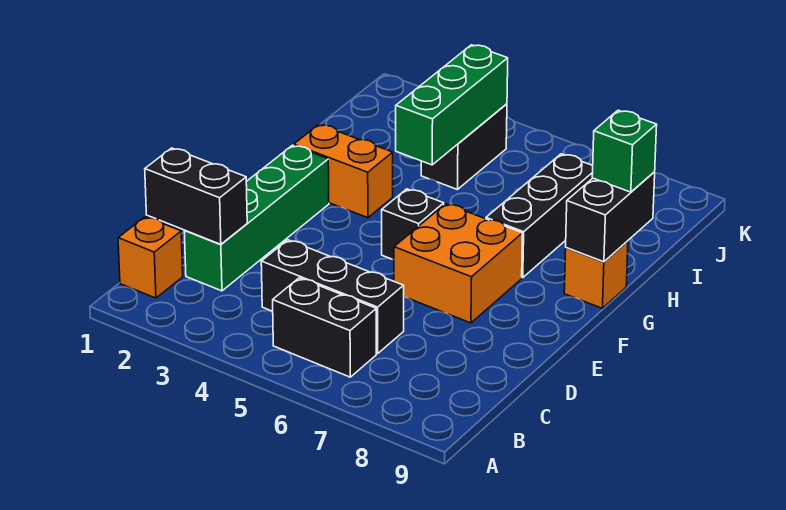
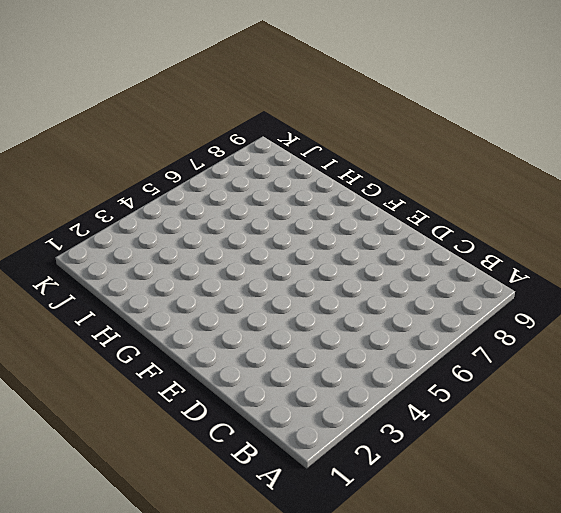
none -> orange brick B1 level 1
none -> black brick B5:B6 level 1
none -> green brick C2:F2 level 1

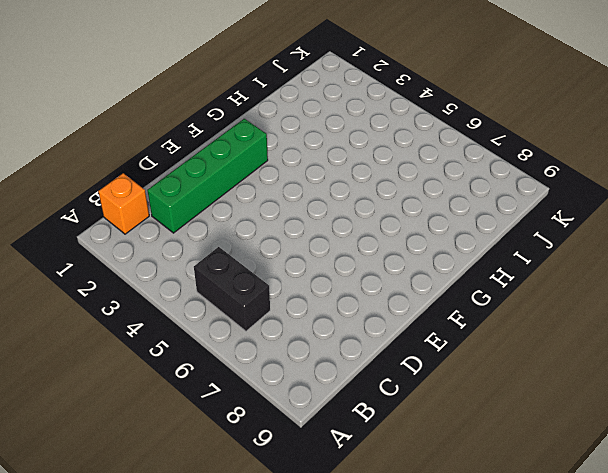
none -> black brick C4:C6 level 1
none -> orange brick E6:F7 level 1
none -> black brick F5 level 1

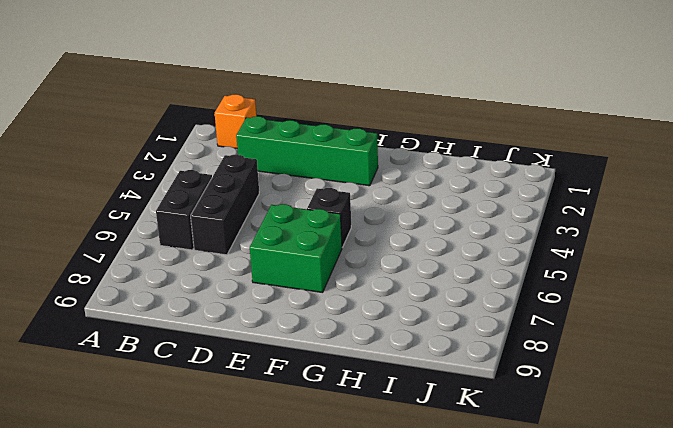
green brick E6:F7 level 1 -> orange brick E6:F7 level 1
none -> orange brick G2:G3 level 1
none -> black brick G7:I7 level 1
none -> orange brick G9 level 1

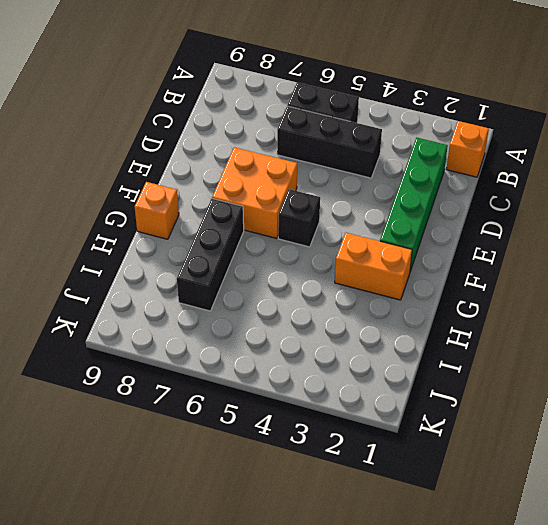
none -> black brick I4:J4 level 1
none -> black brick C1:C2 level 2
none -> black brick G9:H9 level 2

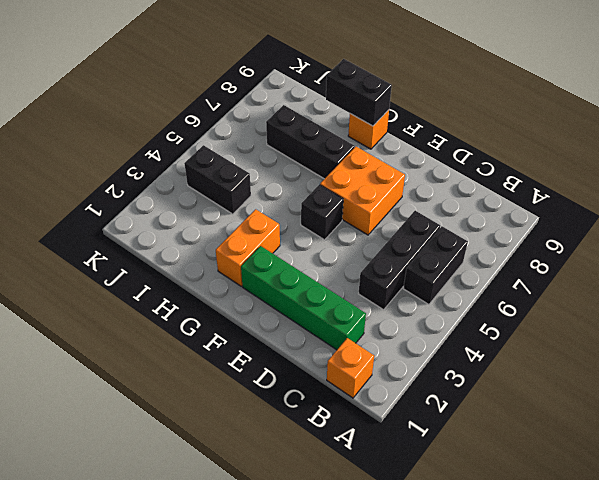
none -> black brick C1:C2 level 2
none -> green brick H4:J4 level 2
none -> green brick H9 level 3

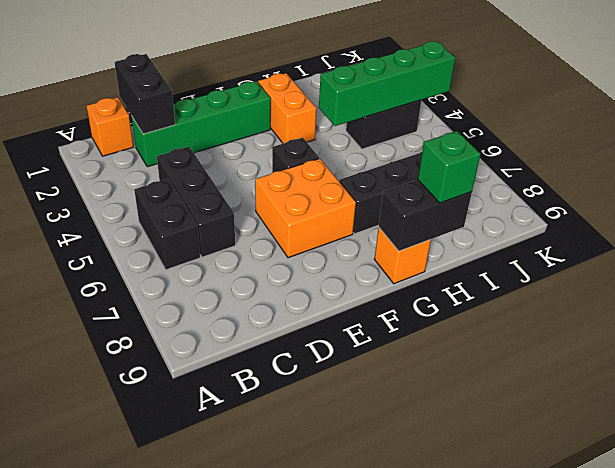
green brick H4:K4 level 2 -> green brick H4:J4 level 2

